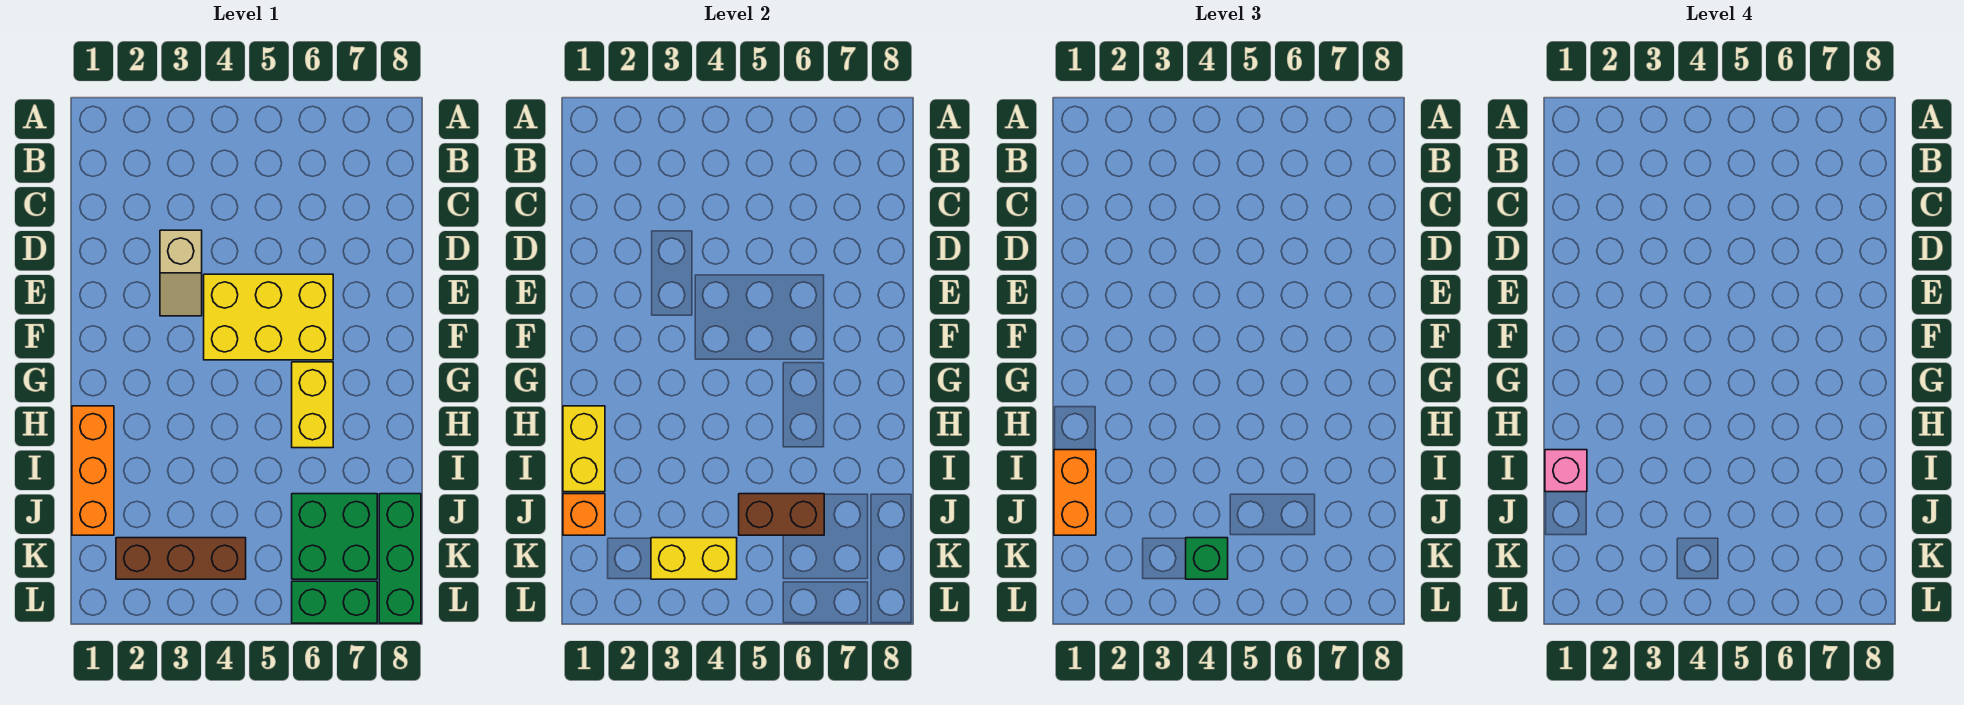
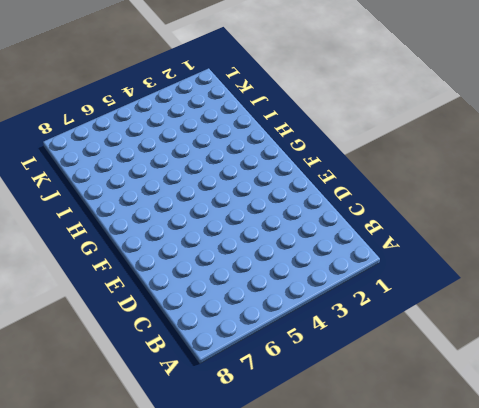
none -> tan slope D3:E3 level 1 top D
none -> yellow brick E4:F6 level 1
none -> yellow brick G6:H6 level 1

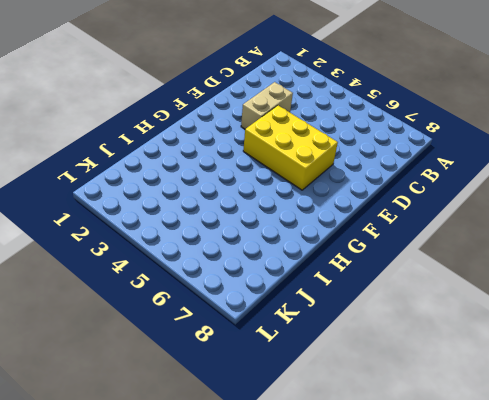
tan brick D3:E3 level 1 -> tan slope D3:E3 level 1 top D
none -> yellow brick G6:H6 level 1
none -> orange brick H1:J1 level 1
none -> green brick J6:K7 level 1

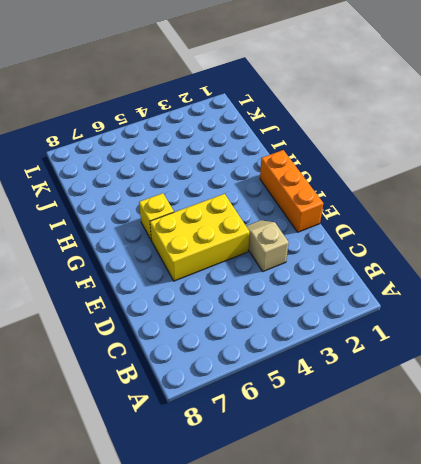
orange brick E1:G1 level 1 -> orange brick H1:J1 level 1
yellow brick G6 level 1 -> yellow brick G6:H6 level 1
none -> green brick J6:K7 level 1
none -> green brick J8:L8 level 1
none -> brown brick K2:K4 level 1

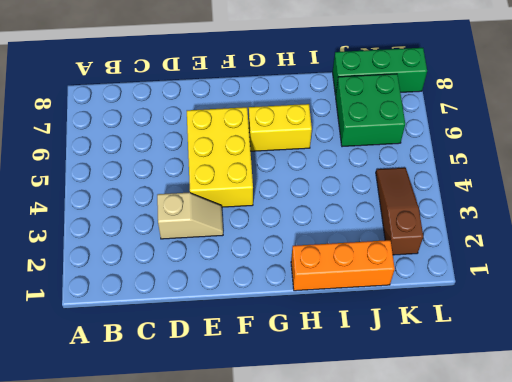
brown slope K2:K4 level 1 top 2 -> brown brick K2:K4 level 1
none -> green brick L6:L7 level 1
none -> yellow brick H1:I1 level 2
none -> orange brick J1 level 2

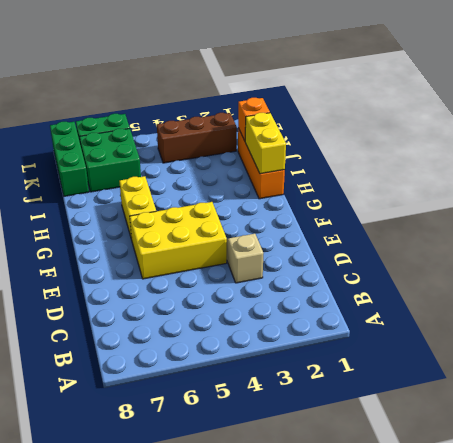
none -> brown brick J5:J6 level 2
none -> yellow brick K3:K4 level 2
none -> orange brick I1:J1 level 3

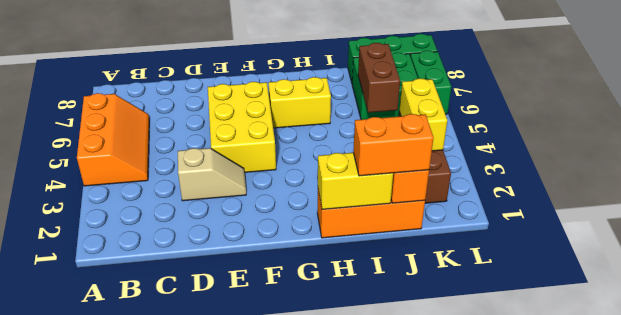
orange slope A4:B6 level 1 top A -> none
none -> green brick K4 level 3
none -> pink brick I1 level 4

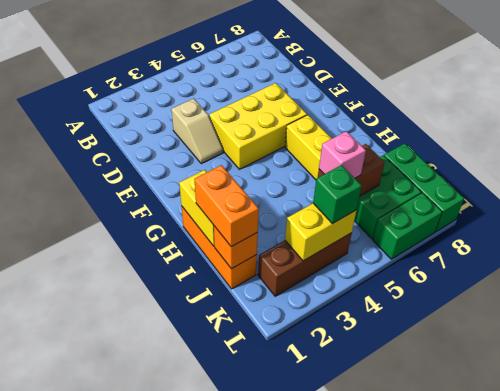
pink brick J5 level 3 -> pink brick I1 level 4

